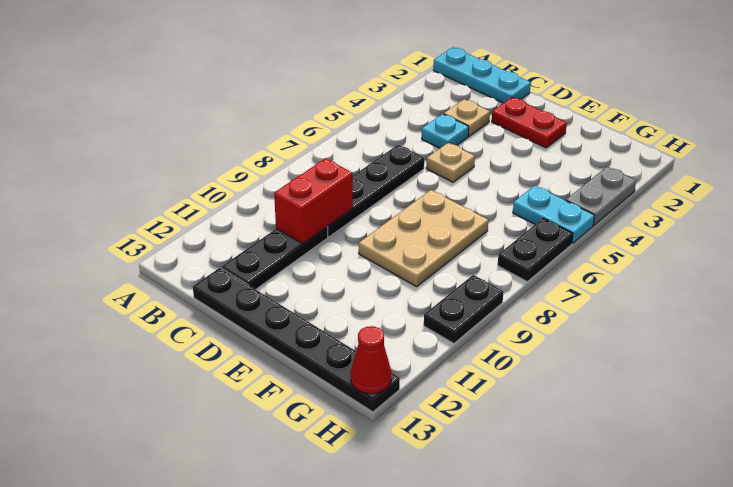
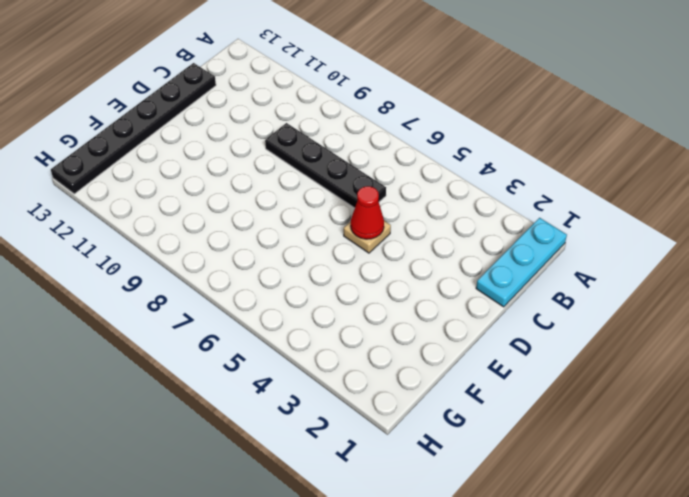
red cone D5 level 2 -> red cone H13 level 2
none -> tan plate C3 level 1
none -> cyan plate C4 level 1
none -> black plate C10:C12 level 1

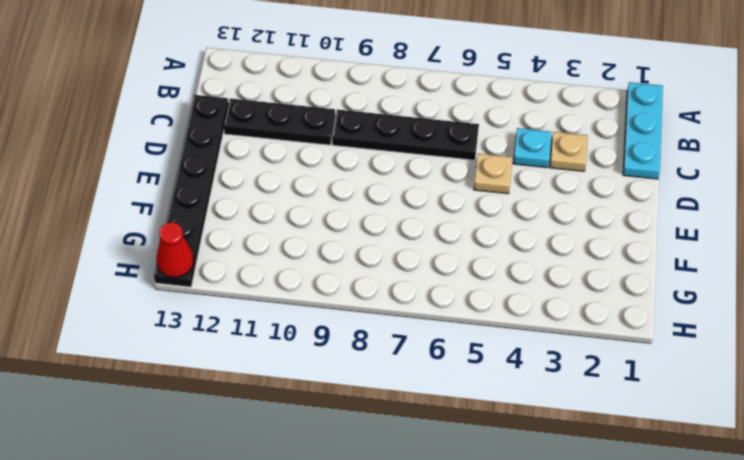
none -> red plate D2:E2 level 1
none -> tan plate E7:F9 level 1
none -> cyan plate G5:H5 level 1

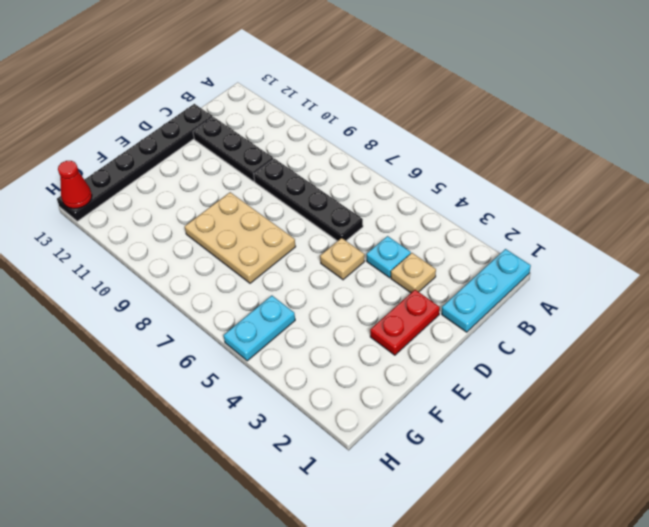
none -> grey plate H3:H4 level 1
none -> black plate H6:H7 level 1
none -> black plate H9:H10 level 1

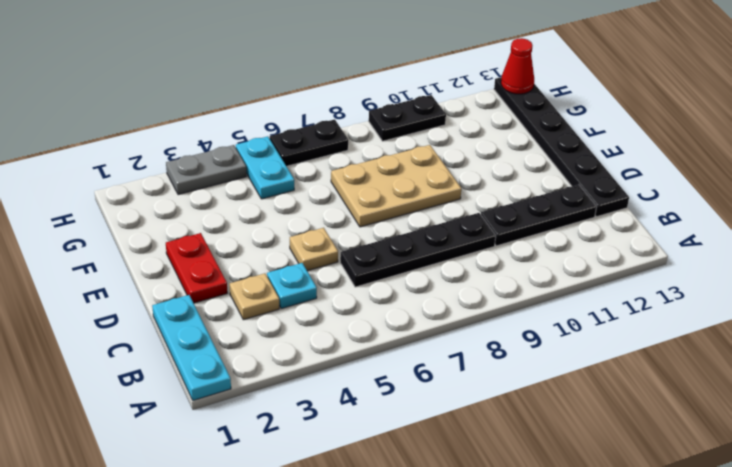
none -> red brick C9:C10 level 2

